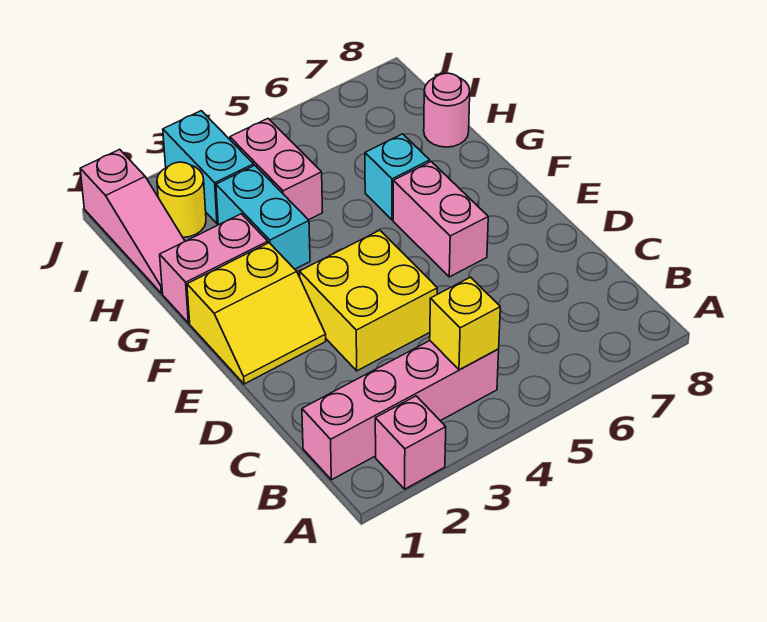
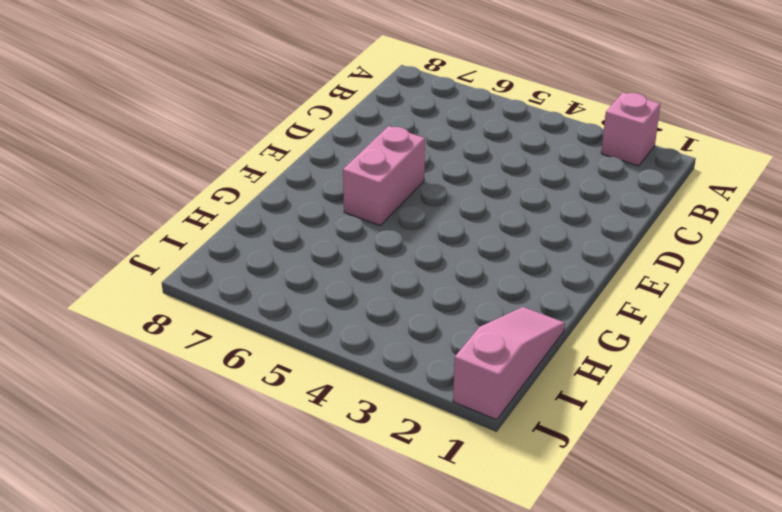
none -> pink brick B1:B4 level 1
none -> yellow brick D3:E4 level 1
none -> yellow slope E1:F2 level 1 top F

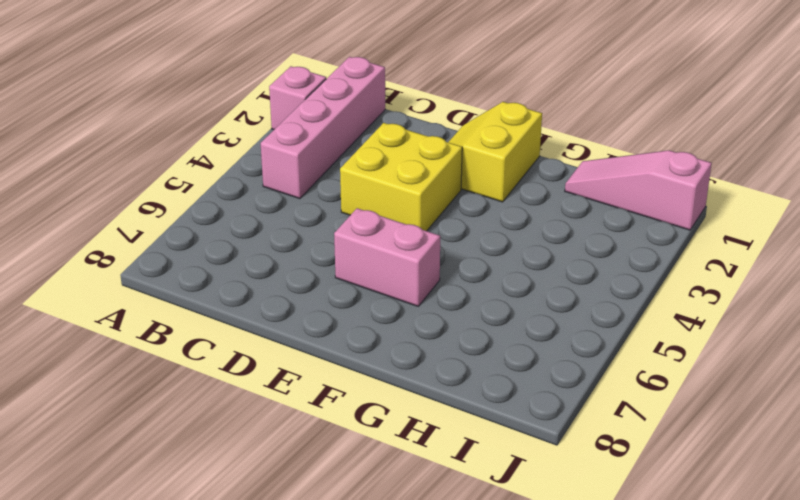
none -> pink brick G1:G2 level 1
none -> cyan brick G3:H3 level 1
none -> cyan brick G6 level 1

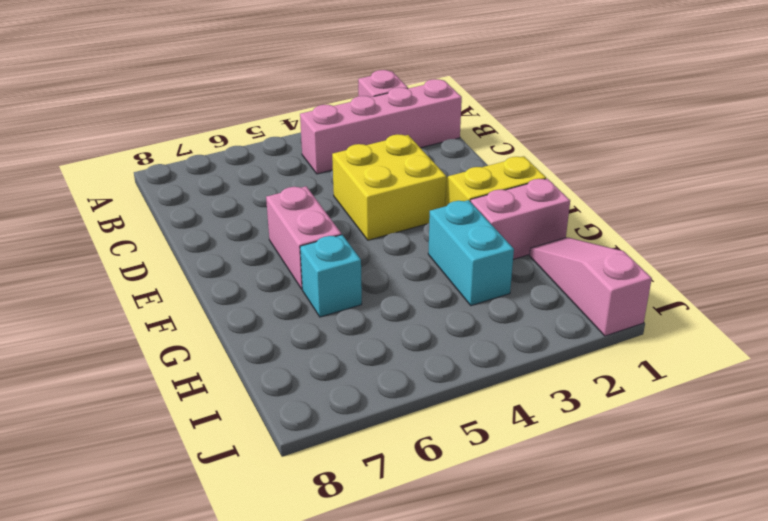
none -> pink brick H4:I4 level 1
none -> pink round brick H8 level 1
none -> yellow round brick I2 level 1

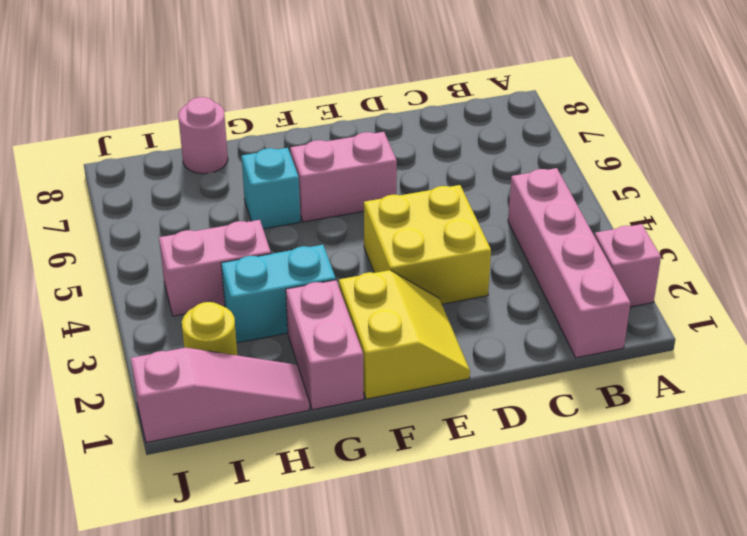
none -> cyan brick I3:J3 level 1
none -> yellow brick B4 level 2

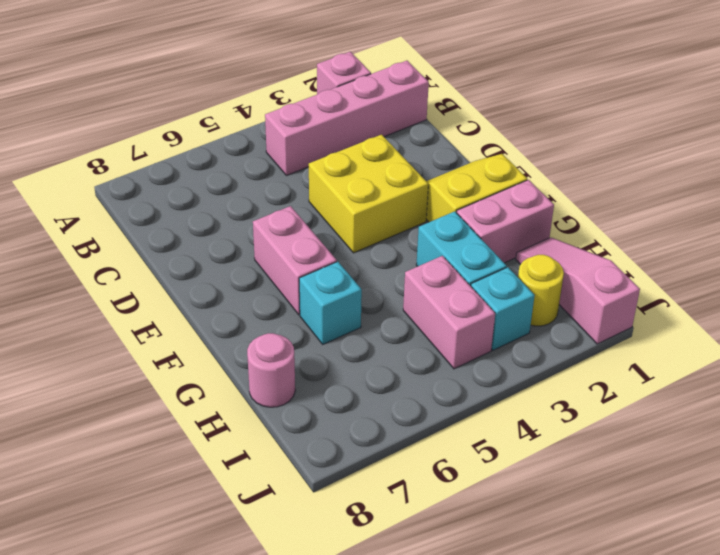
cyan brick I3 level 1 -> cyan brick I3:J3 level 1
none -> yellow brick B4 level 2

